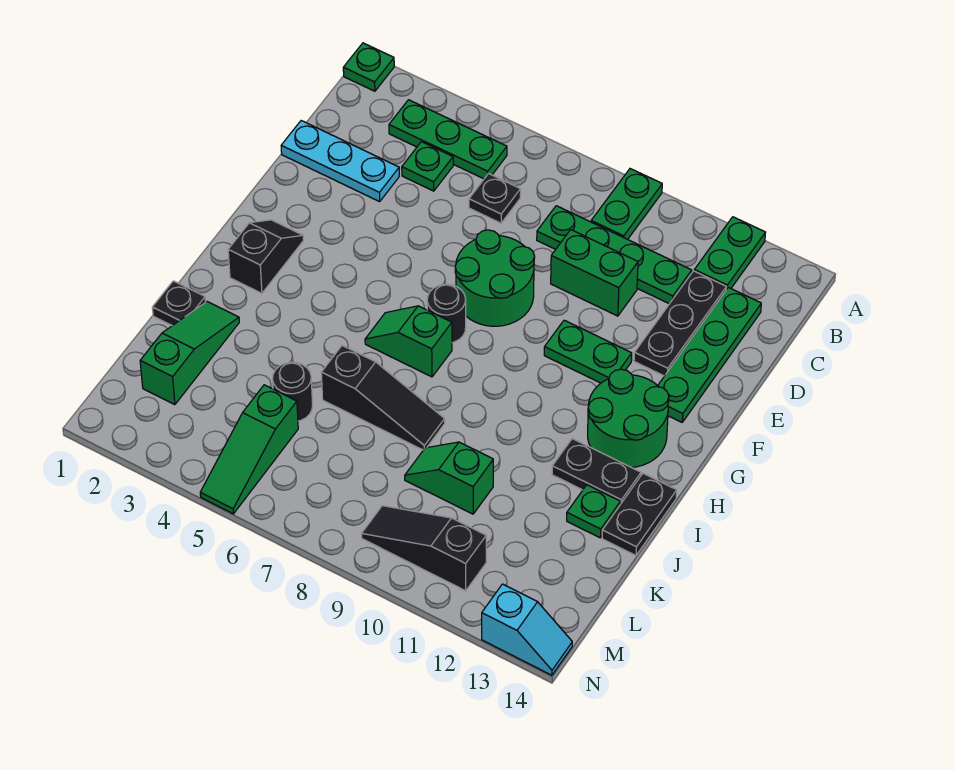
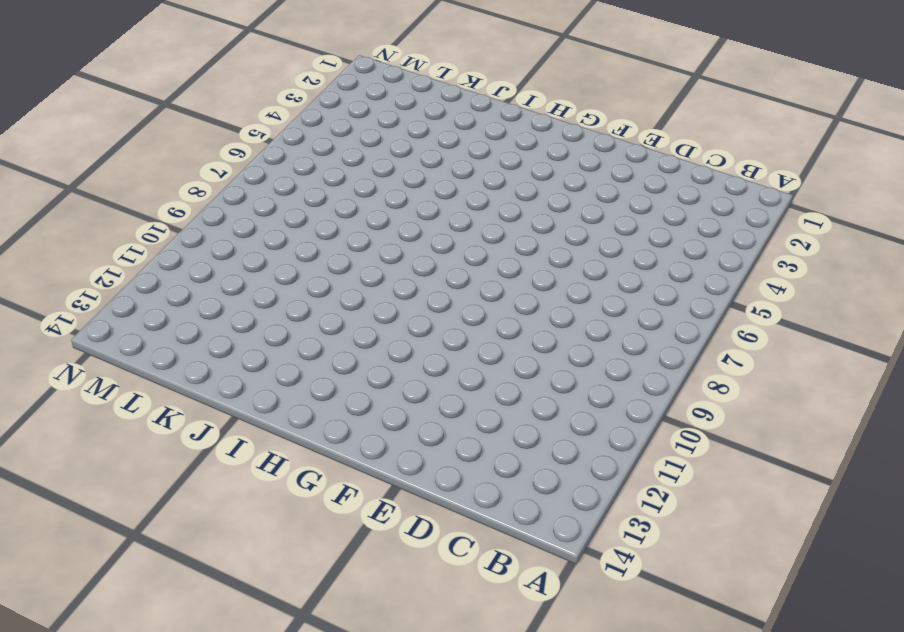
none -> green plate A1 level 1
none -> green plate A9:B9 level 1
none -> green plate A12:B12 level 1

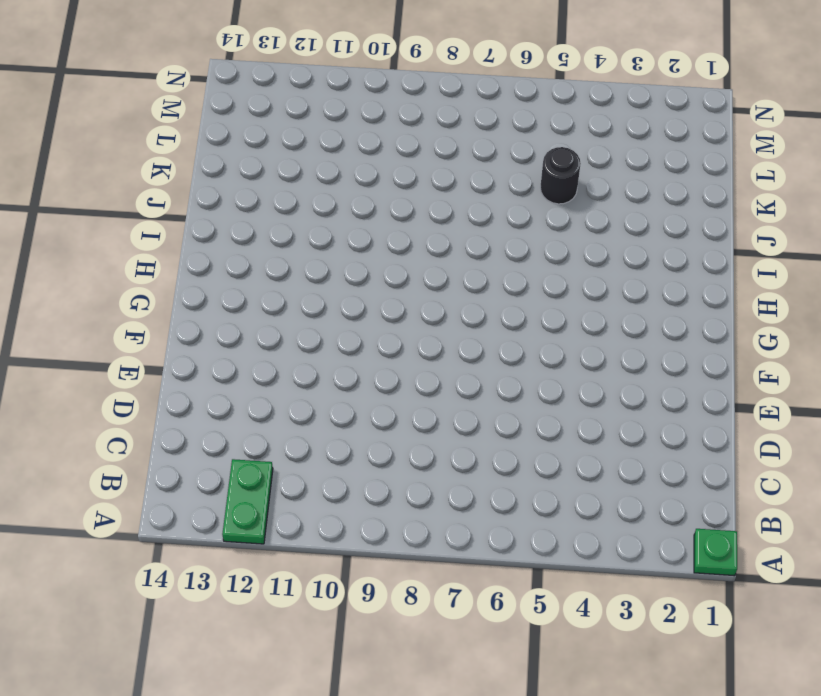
none -> green plate A9:B9 level 1
none -> green plate B3:B5 level 1
none -> green plate C4 level 1

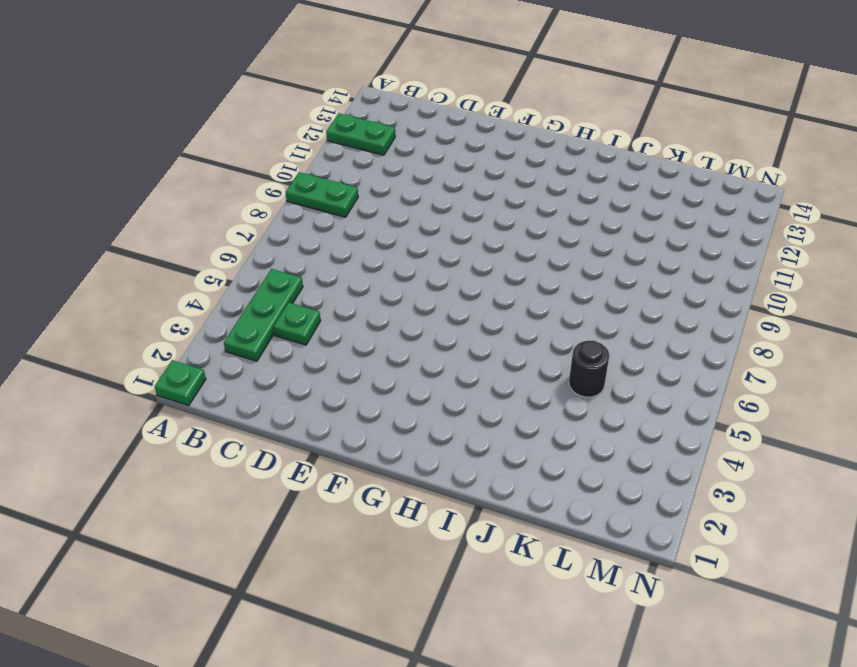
none -> black plate C6 level 1
none -> green plate C8:C11 level 1
none -> black plate C12:E12 level 1

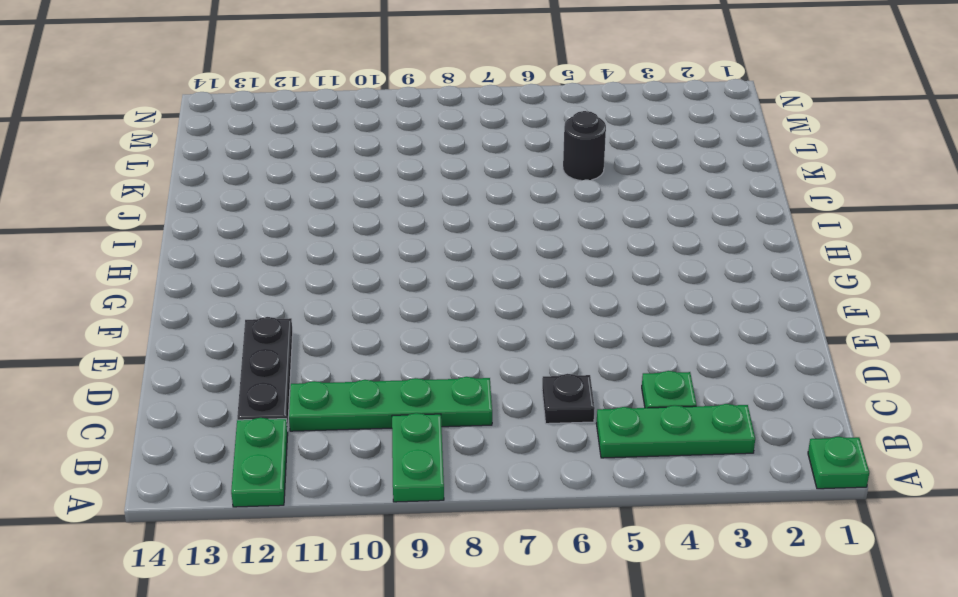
none -> green plate C13:F13 level 1
none -> cyan plate D1:D3 level 1
none -> green brick D9:D10 level 1

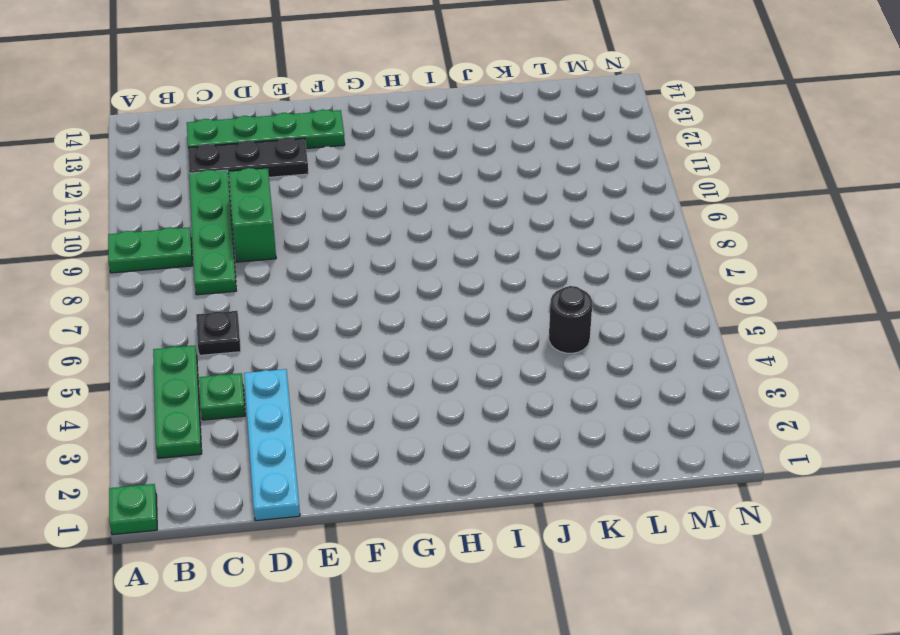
cyan plate D1:D4 level 1 -> cyan plate D1:D3 level 1
none -> green plate A12:B12 level 1
none -> green round brick E7:F8 level 1
none -> green plate F10:F11 level 1

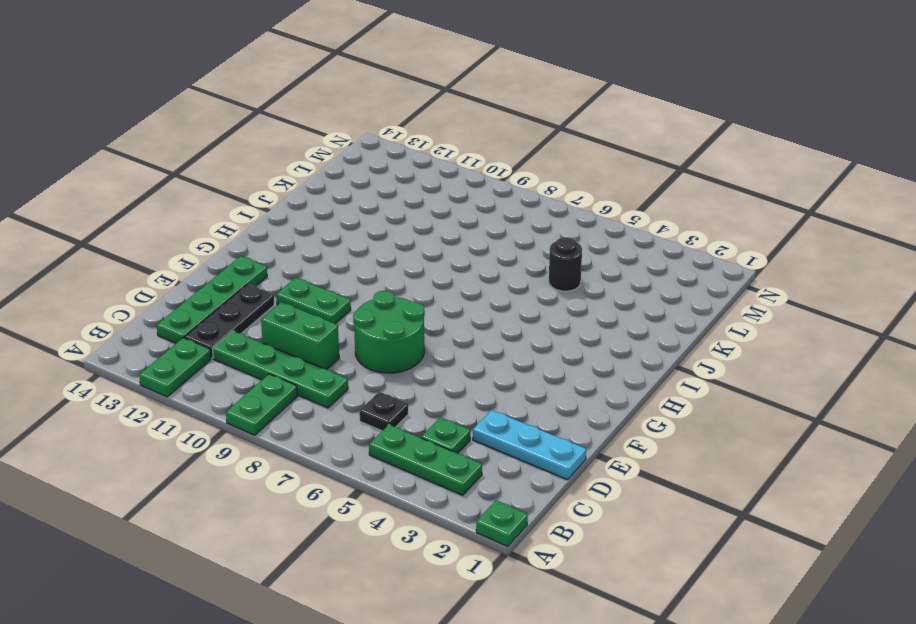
none -> black slope G2:H2 level 1 top H
none -> black round brick G7 level 1
none -> green round brick G12:H13 level 1

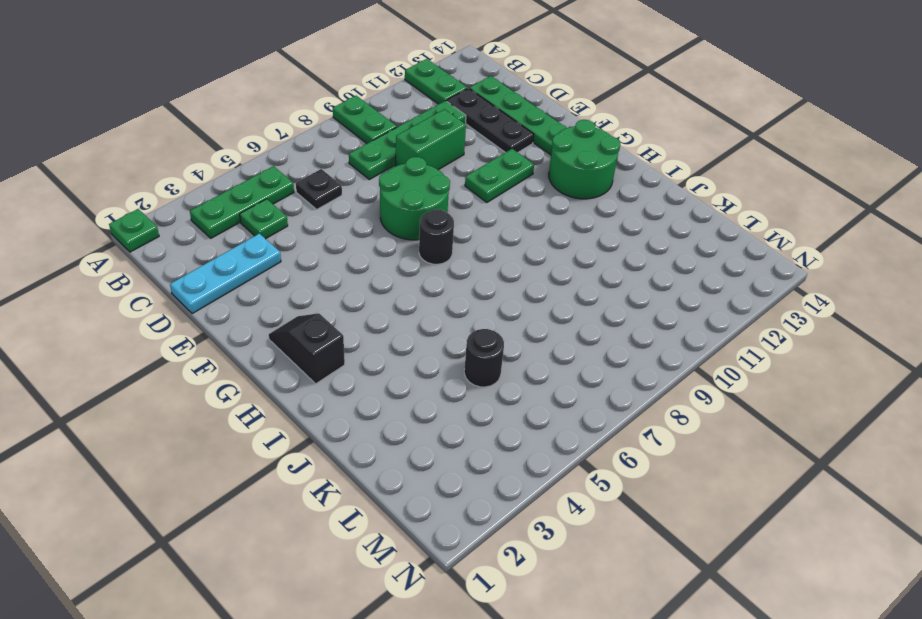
none -> green slope H6:H7 level 1 top 7
none -> black plate I12:I13 level 1
none -> black plate I14:J14 level 1

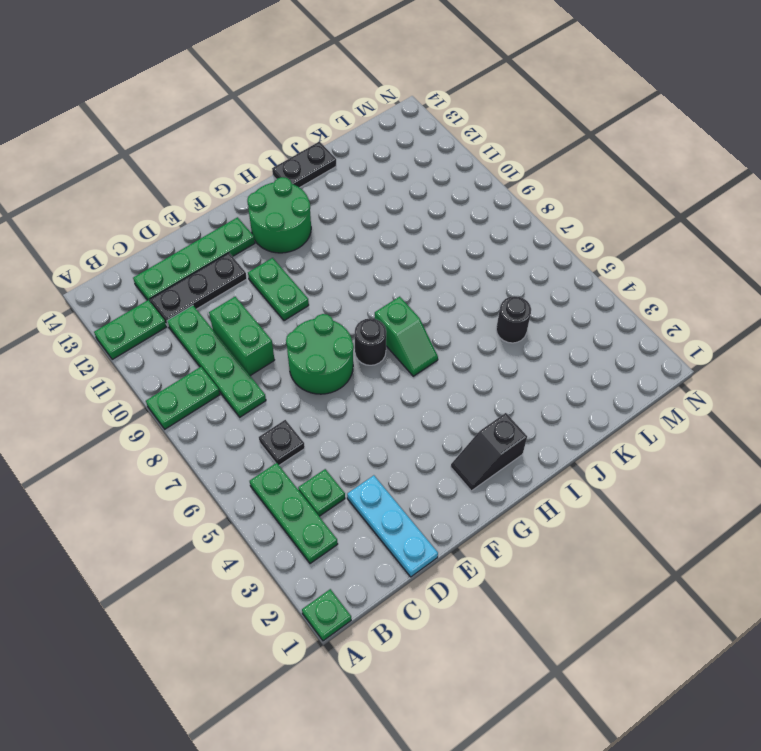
none -> black plate I12:I13 level 1
none -> black plate J1 level 1
none -> green slope J2:L2 level 1 top L

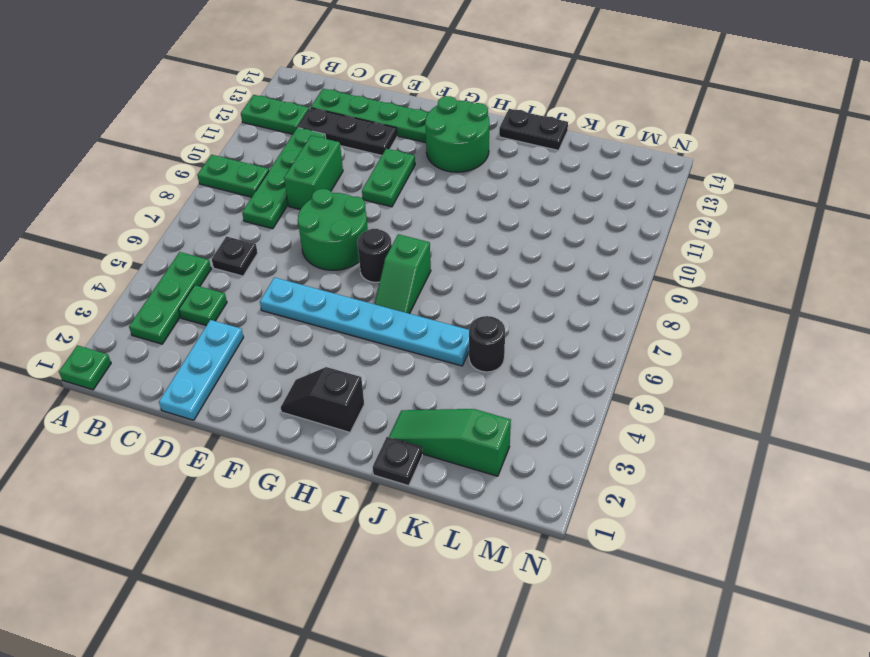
cyan plate E5:J5 level 1 -> none
none -> black plate I12:I13 level 1
none -> black slope J6:J8 level 1 top 6
none -> green plate J13 level 1

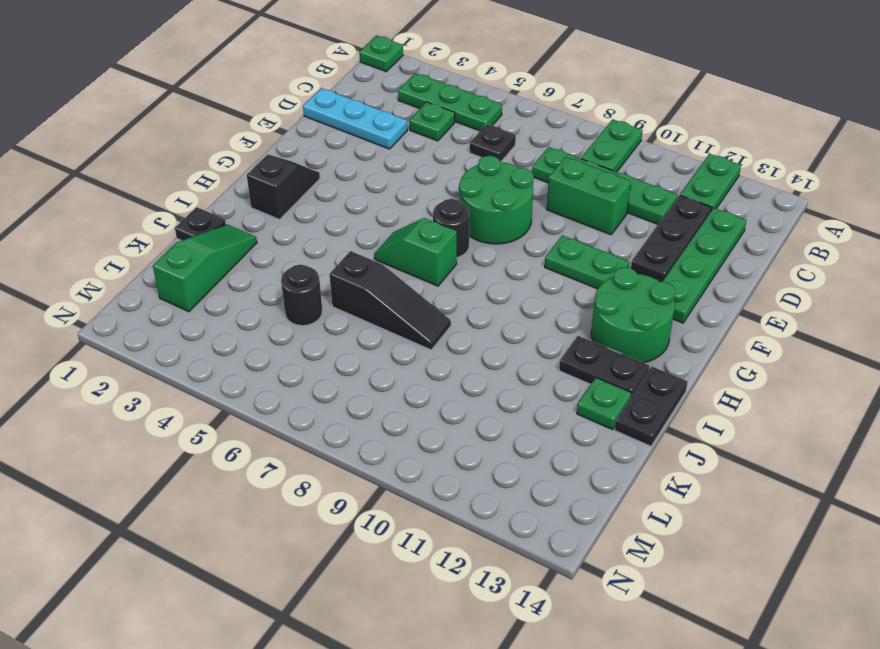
none -> green slope K9:K10 level 1 top 10
none -> green slope L5:N5 level 1 top L
none -> black slope M9:M11 level 1 top 11

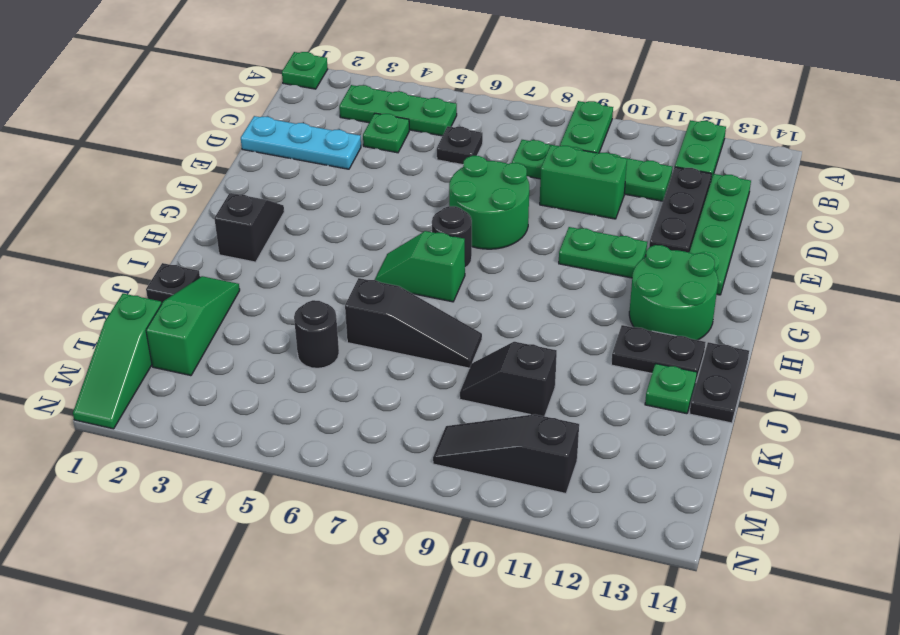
black slope K9:K10 level 1 top 10 -> green slope K9:K10 level 1 top 10
green slope L1:N1 level 1 top L -> green slope L5:N5 level 1 top L
none -> cyan slope N13:N14 level 1 top 13

